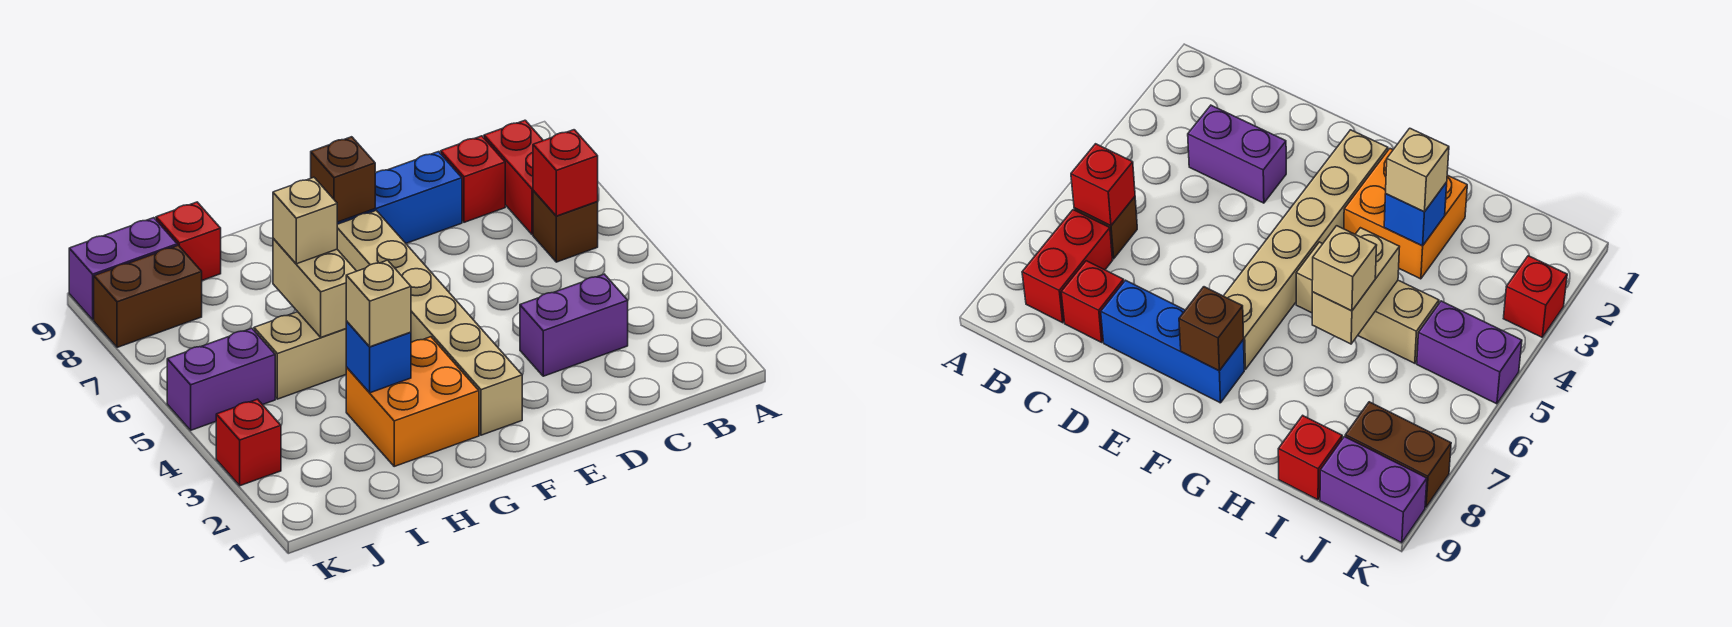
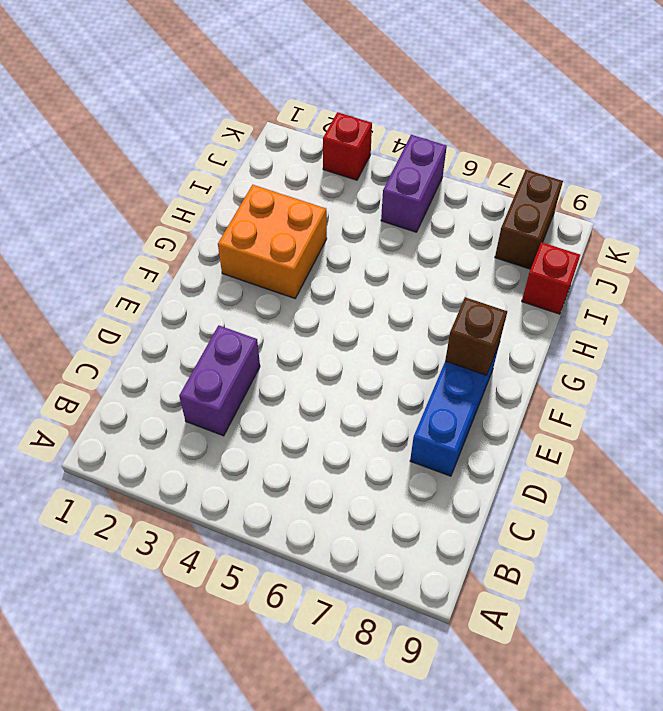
none -> brown brick B6 level 1
none -> red brick B7:B8 level 1
none -> red brick C8 level 1

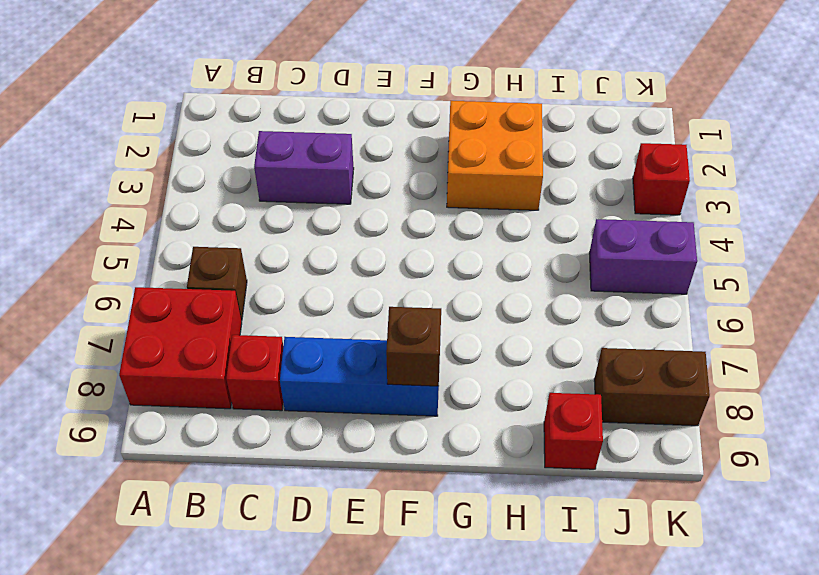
red brick A7:B8 level 1 -> red brick B7:B8 level 1
none -> tan brick F2:F7 level 1
none -> tan brick G5:I5 level 1
none -> purple brick J9:K9 level 1

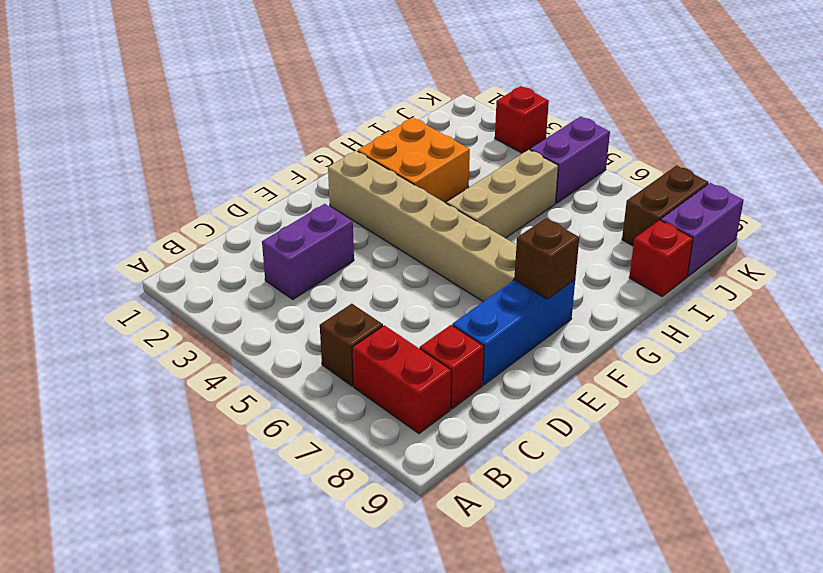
none -> red brick B6 level 2
none -> blue brick H3 level 2
none -> tan brick H5:H6 level 2

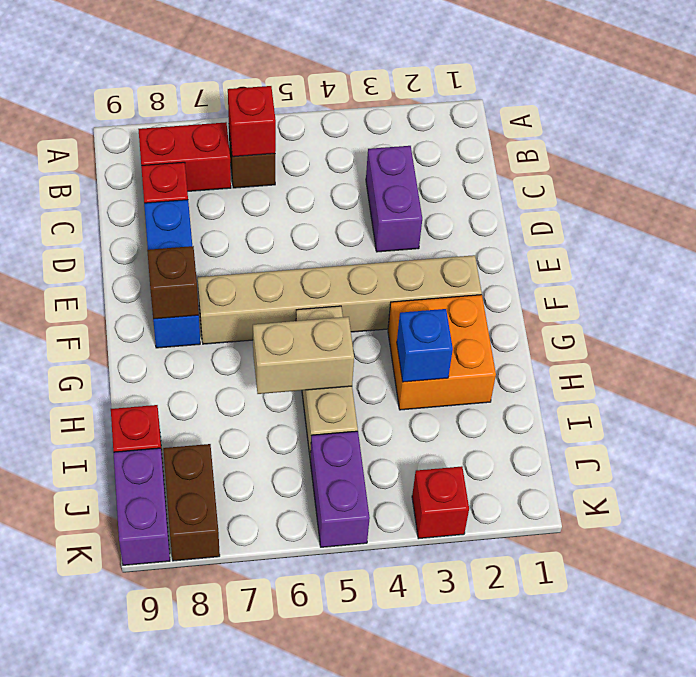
none -> tan brick H3 level 3
none -> tan brick H6 level 3

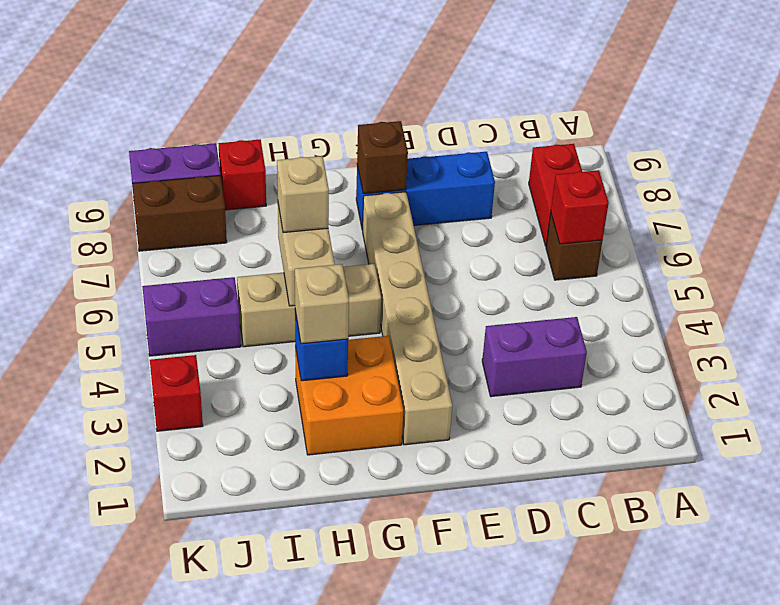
none -> red brick C8 level 1

